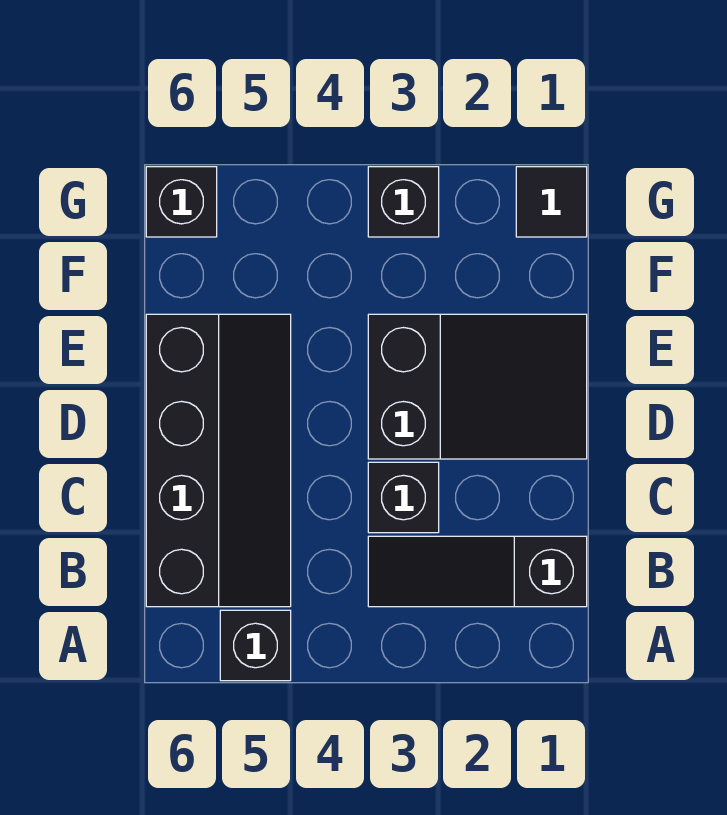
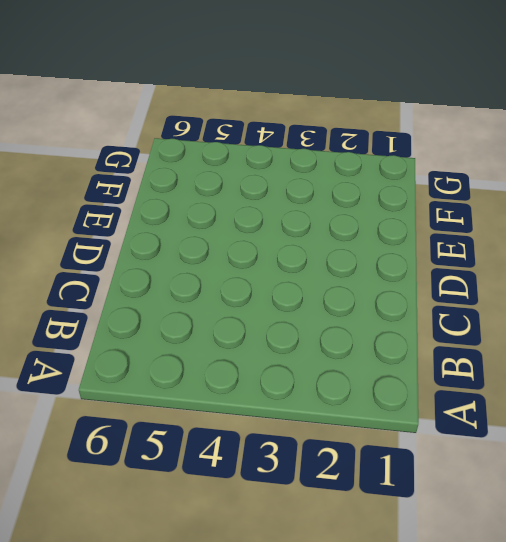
none -> black brick A5 level 1
none -> black slope B1:B3 level 1 top 1

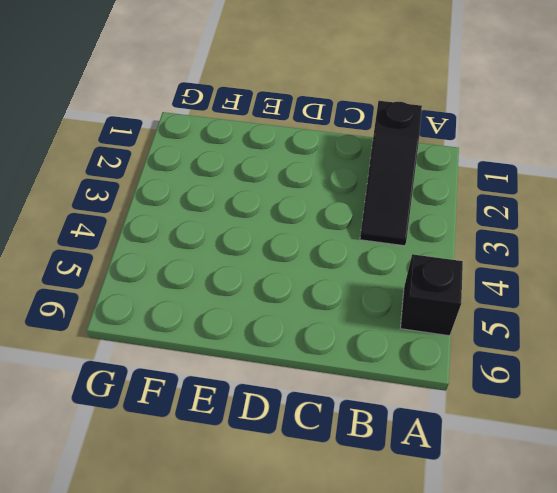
none -> black slope B5:E6 level 1 top 6
none -> black brick C3 level 1

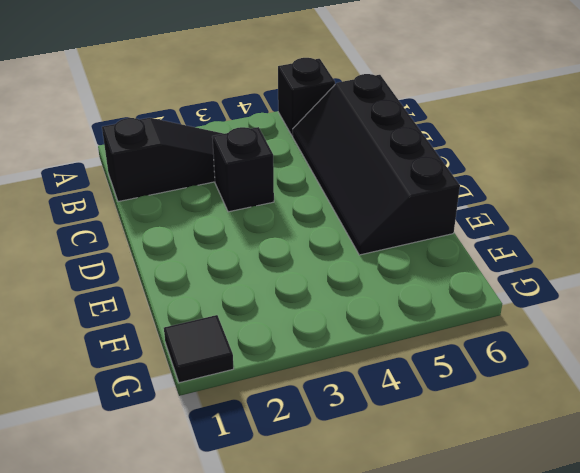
none -> black slope D1:E3 level 1 top 3
none -> black brick G3 level 1

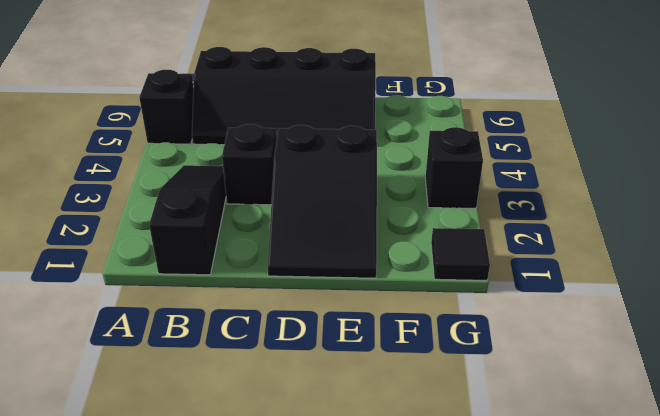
none -> black brick G6 level 1

